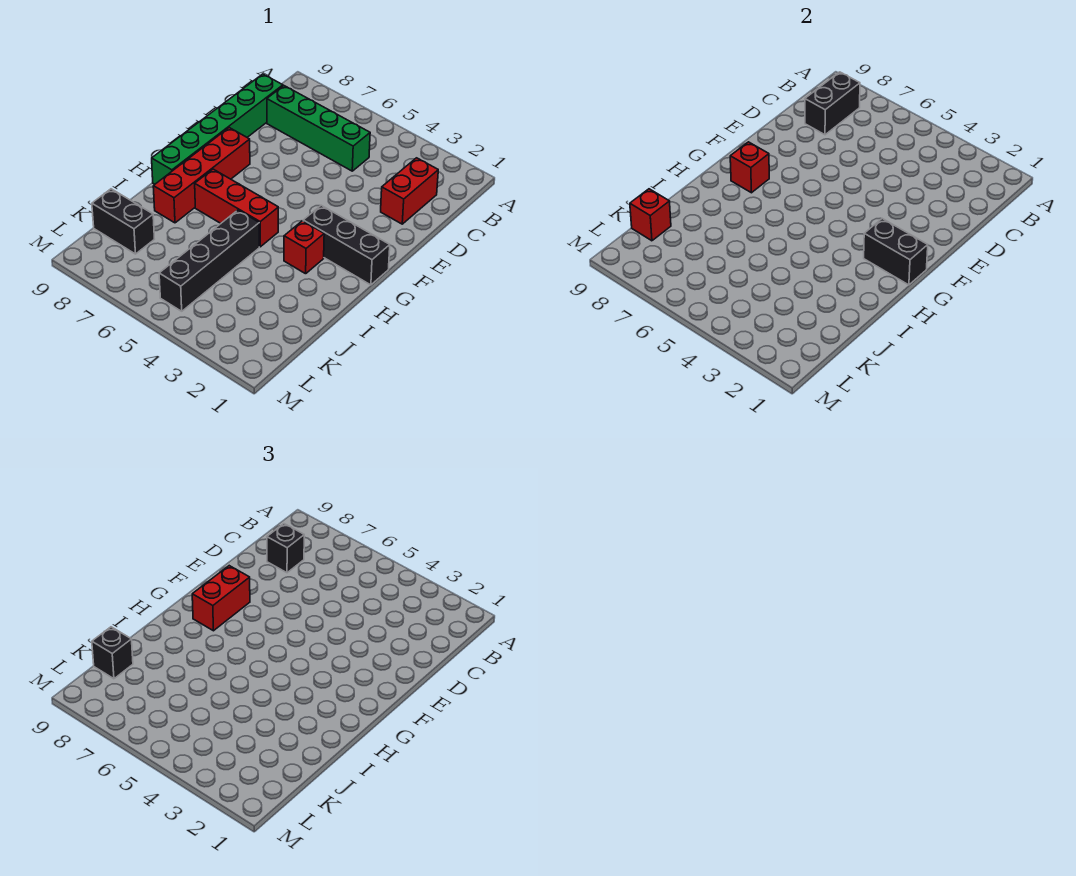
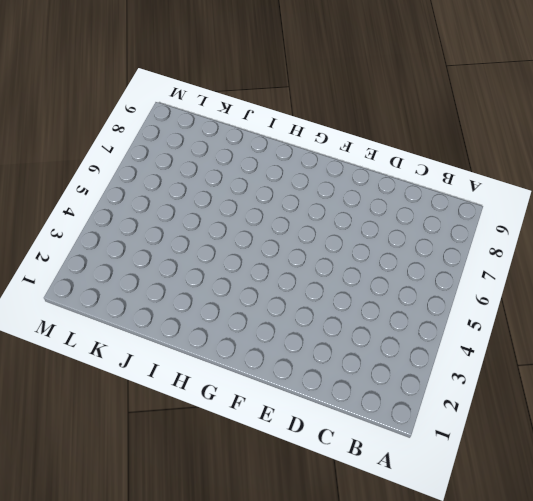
none -> red brick C2:D2 level 1
none -> green brick C5:C8 level 1
none -> green brick C9:H9 level 1

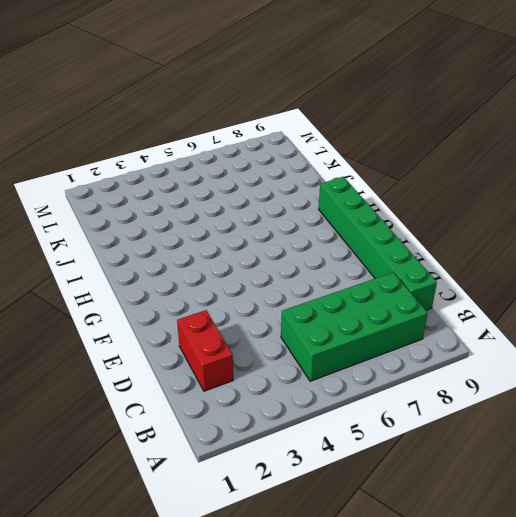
green brick B5:C8 level 1 -> green brick C5:C8 level 1
none -> red brick F8:I8 level 1
none -> black brick G1:G3 level 1
none -> red brick H3 level 1

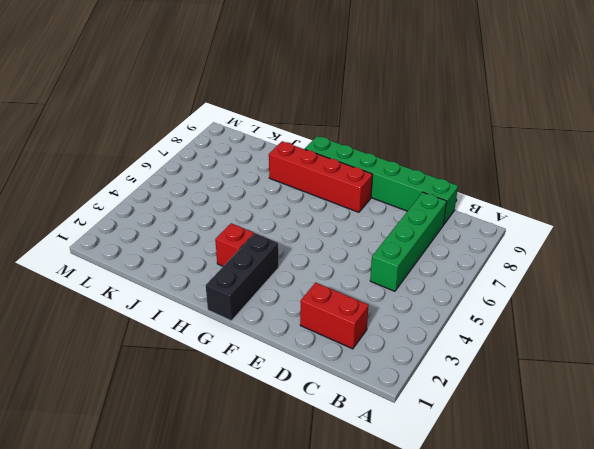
none -> red brick H5:H7 level 1
none -> black brick I5:L5 level 1
none -> black brick K8:K9 level 1

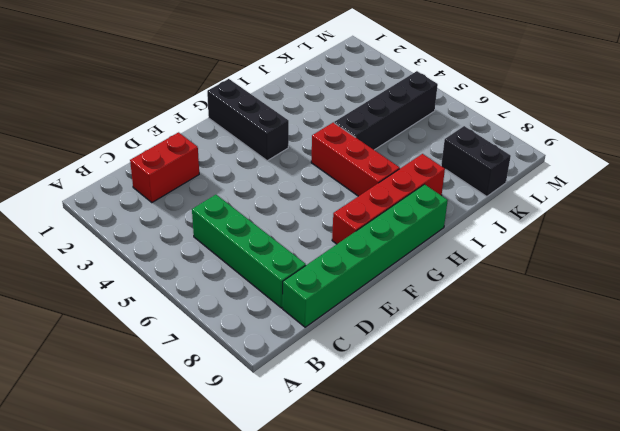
none -> red brick H3 level 1
none -> black brick B8:C8 level 2
none -> black brick G1:G2 level 2

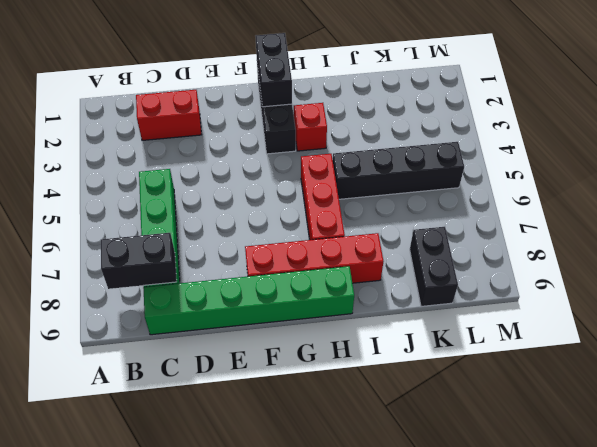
none -> red brick G8 level 2
none -> red brick K9 level 2
none -> black brick C8 level 3

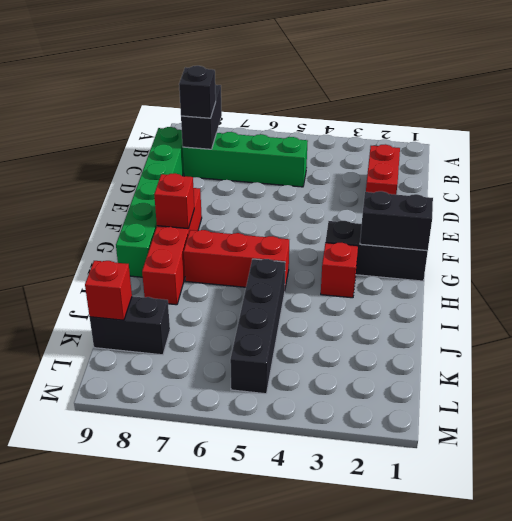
none -> red brick F8:G8 level 3
none -> black brick K9 level 3

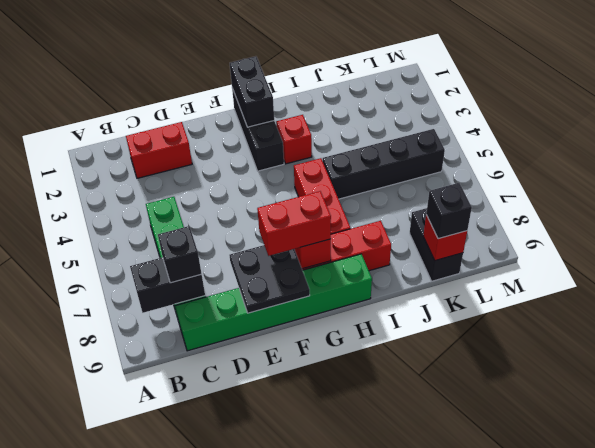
black plate E8:F9 level 2 -> none

